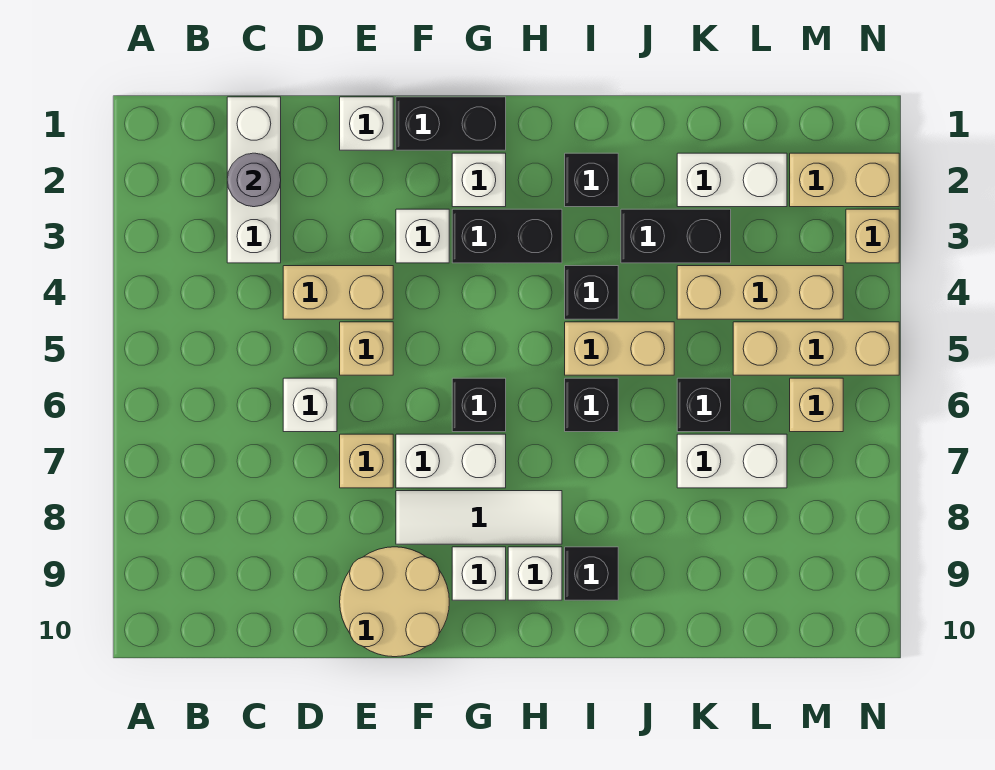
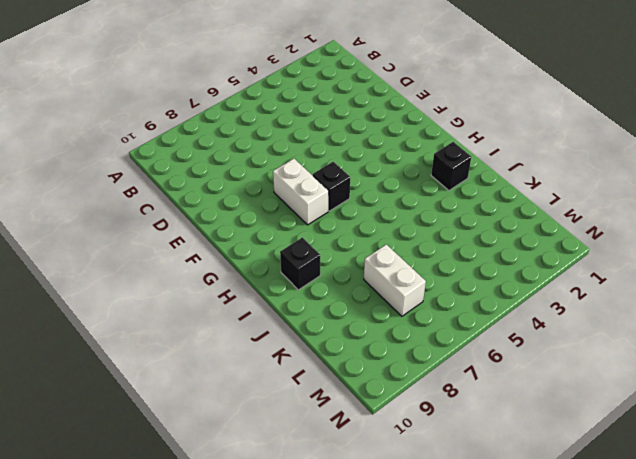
none -> white brick C1:C3 level 1
none -> tan brick D4:E4 level 1
none -> white brick D6 level 1
none -> white brick E1 level 1

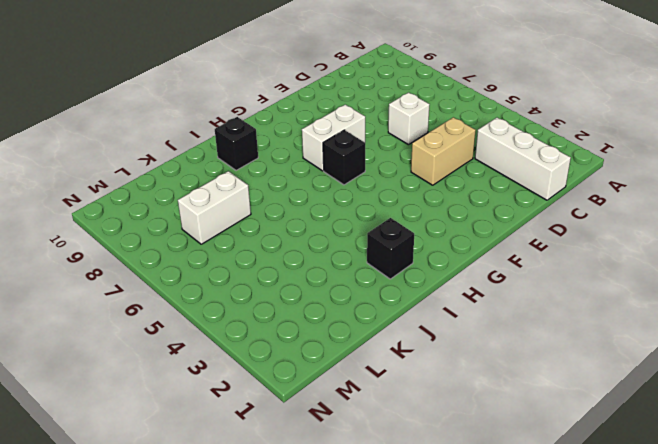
none -> white brick E1 level 1
none -> tan brick E5 level 1
none -> tan brick E7 level 1
none -> tan round brick E9:F10 level 1

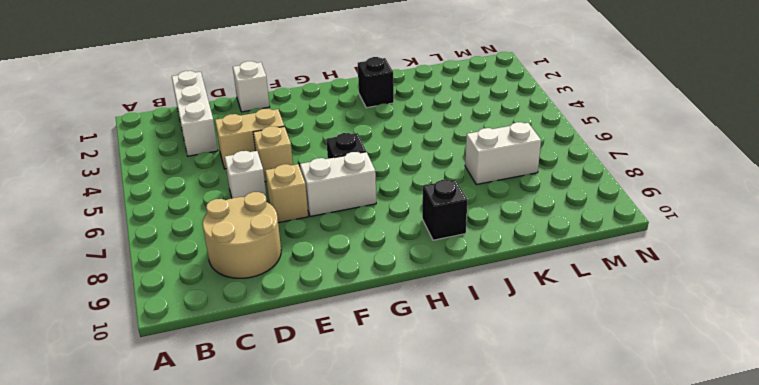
tan round brick C8:D9 level 1 -> tan round brick E9:F10 level 1
none -> black brick F1:G1 level 1
none -> white brick F3 level 1
none -> white tile F8:H8 level 1
none -> white brick G2 level 1

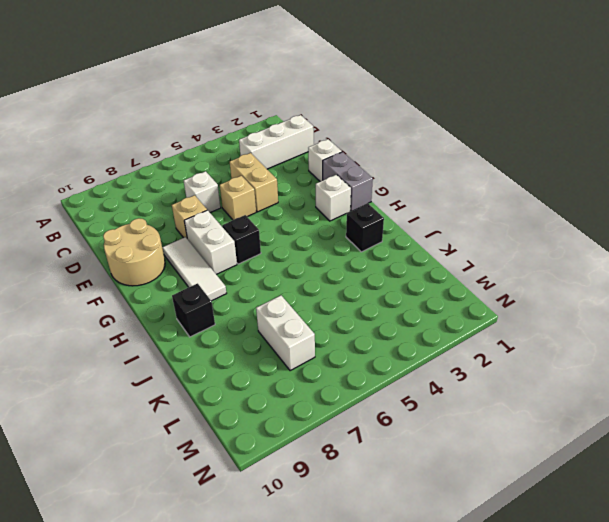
grey brick F1:G1 level 1 -> black brick F1:G1 level 1
none -> white brick F3 level 1
none -> black brick G3:H3 level 1
none -> white brick G9 level 1
none -> white brick H9 level 1

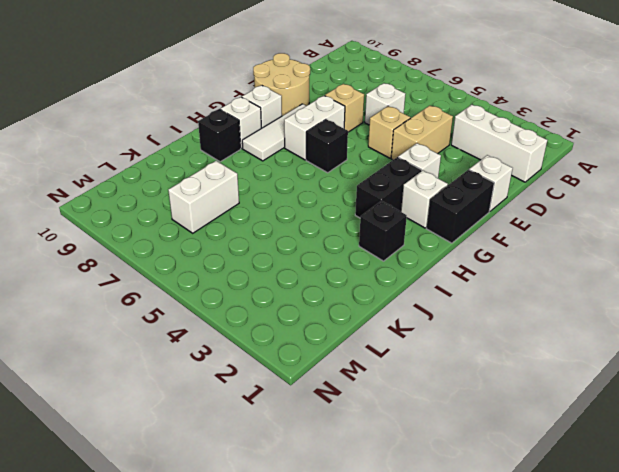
none -> black brick I4 level 1
none -> tan brick I5:J5 level 1
none -> black brick I6 level 1
none -> black brick J3:K3 level 1

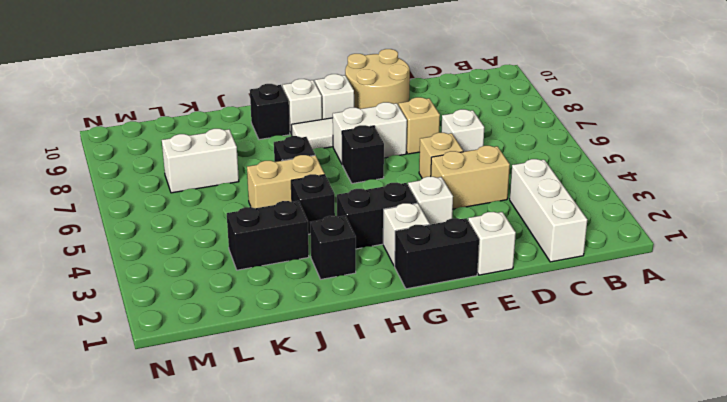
none -> white brick K2:L2 level 1
none -> tan brick K4:M4 level 1
none -> black brick K6 level 1
none -> tan brick L5:N5 level 1

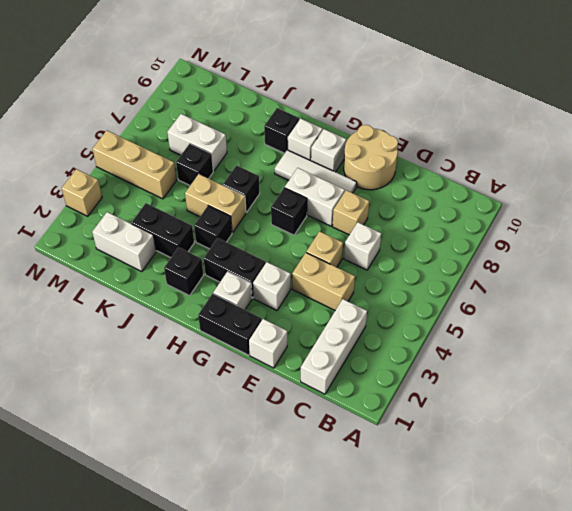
none -> tan brick K4:M4 level 1
none -> tan brick M2:N2 level 1
none -> tan brick M6 level 1
none -> grey round brick C2 level 2

